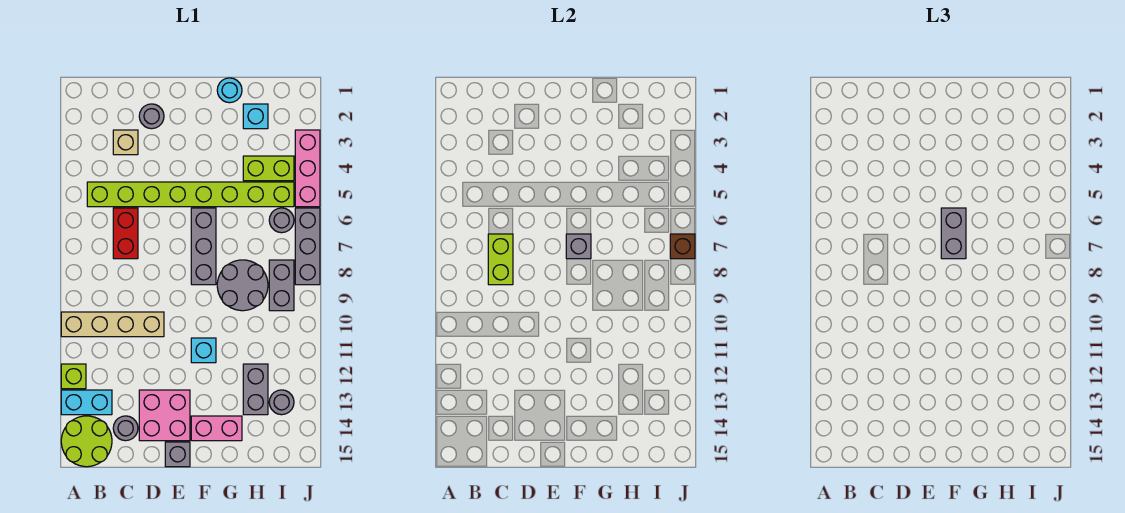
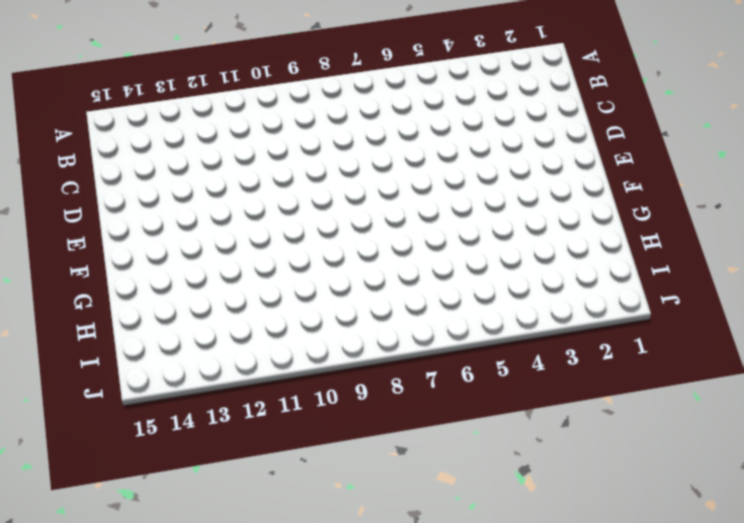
none -> tan brick A10:D10 level 1
none -> lime brick A12 level 1
none -> cyan brick A13:B13 level 1

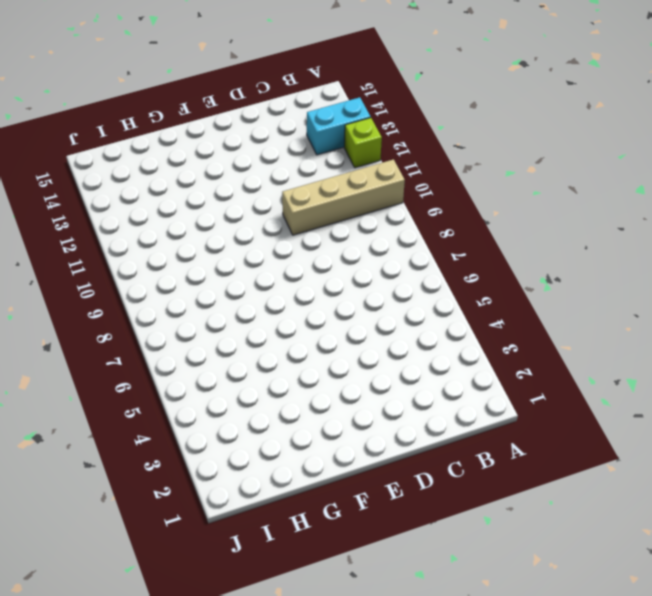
none -> lime round brick A14:B15 level 1
none -> lime brick B5:I5 level 1
none -> tan brick C3 level 1

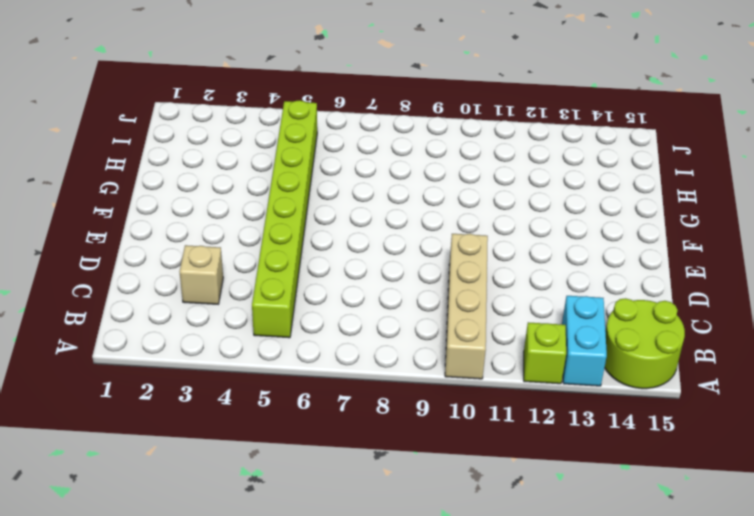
none -> red brick C6:C7 level 1
none -> grey round brick C14 level 1
none -> grey round brick D2 level 1

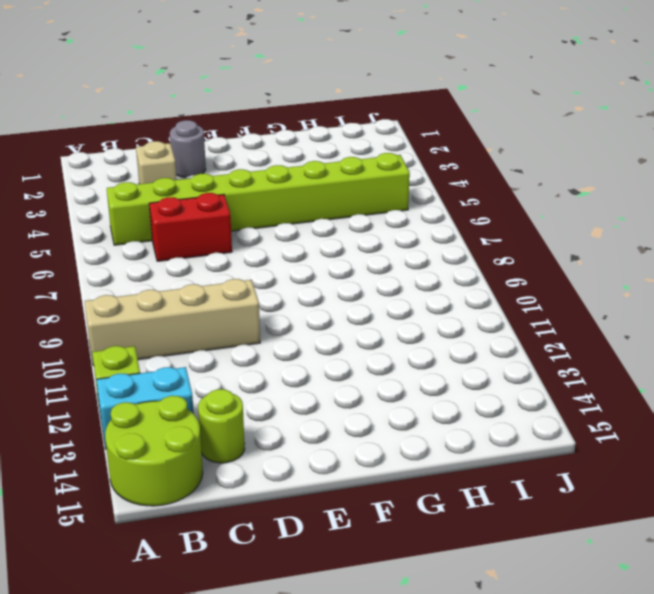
red brick C6:D6 level 1 -> red brick C6:C7 level 1
lime round brick C14 level 1 -> grey round brick C14 level 1
none -> pink brick D13:E14 level 1
none -> grey brick E15 level 1
none -> grey brick F6:F8 level 1

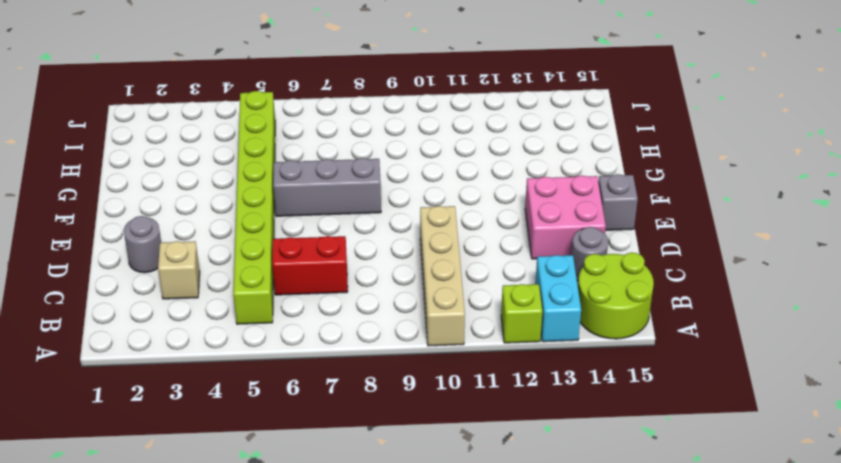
none -> cyan brick F11 level 1
none -> pink brick F14:G14 level 1
none -> cyan round brick G1 level 1

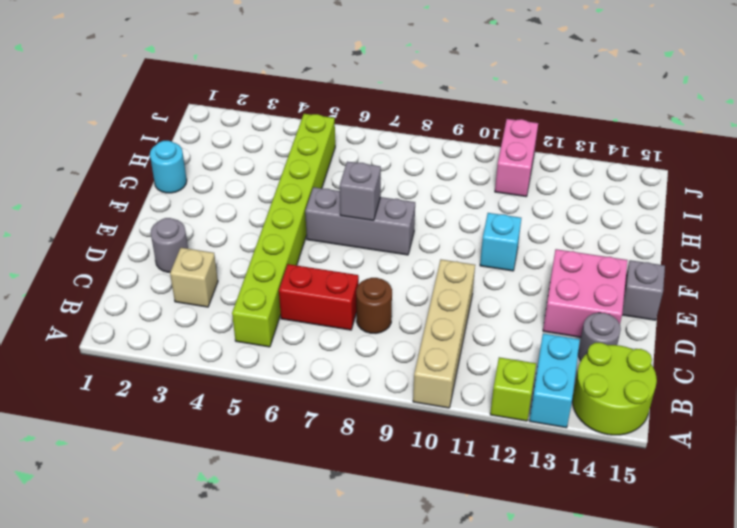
brown round brick C8 level 1 -> none
pink brick I11:J11 level 1 -> pink brick F14:G14 level 1
none -> grey round brick G8:H9 level 1
none -> cyan brick H2 level 1
none -> lime brick H4:I4 level 1

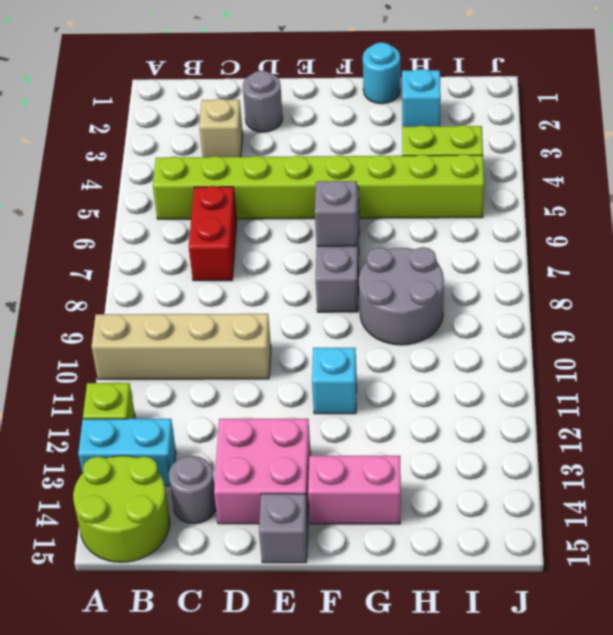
none -> grey brick H12:H13 level 1
none -> grey round brick I6 level 1
none -> grey brick I8:I9 level 1

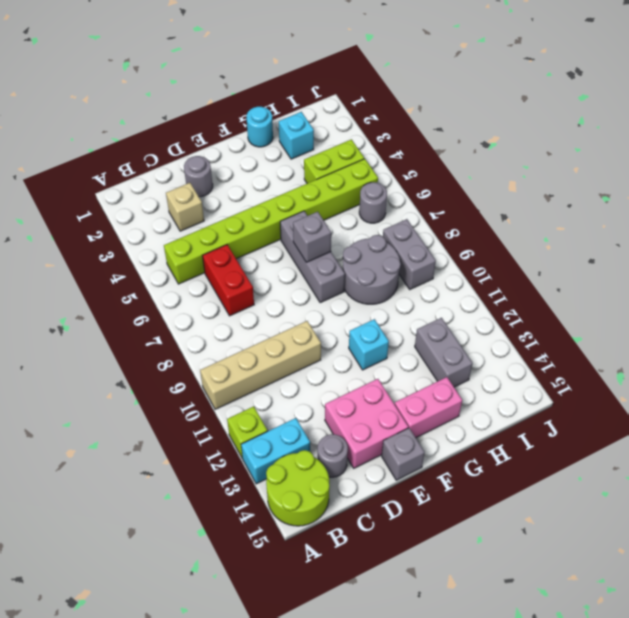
none -> grey round brick I13 level 1
none -> pink brick J3:J5 level 1
none -> grey brick J6:J8 level 1

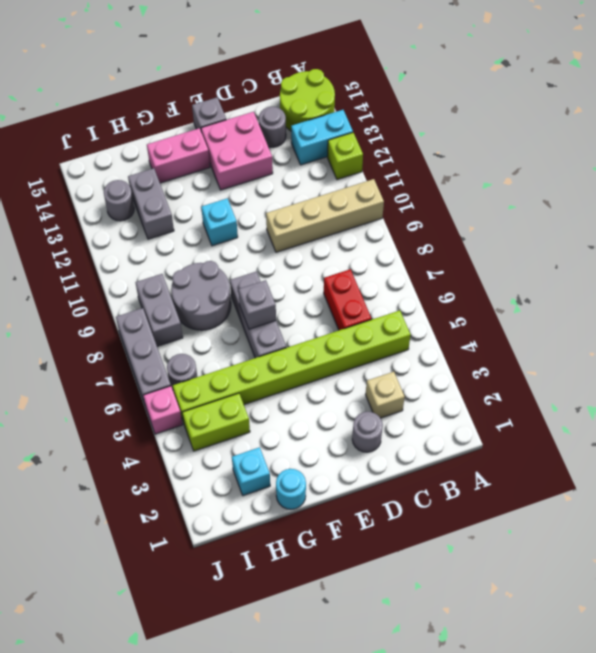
pink brick J5 level 1 -> pink brick J3:J5 level 1
none -> lime brick C7:C8 level 2
none -> brown brick J7 level 2
none -> grey brick F6:F7 level 3

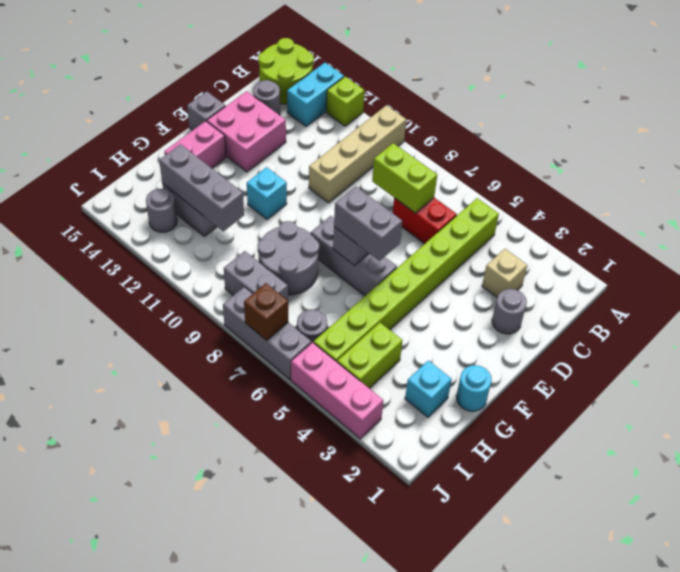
grey brick H11:H13 level 2 -> none

